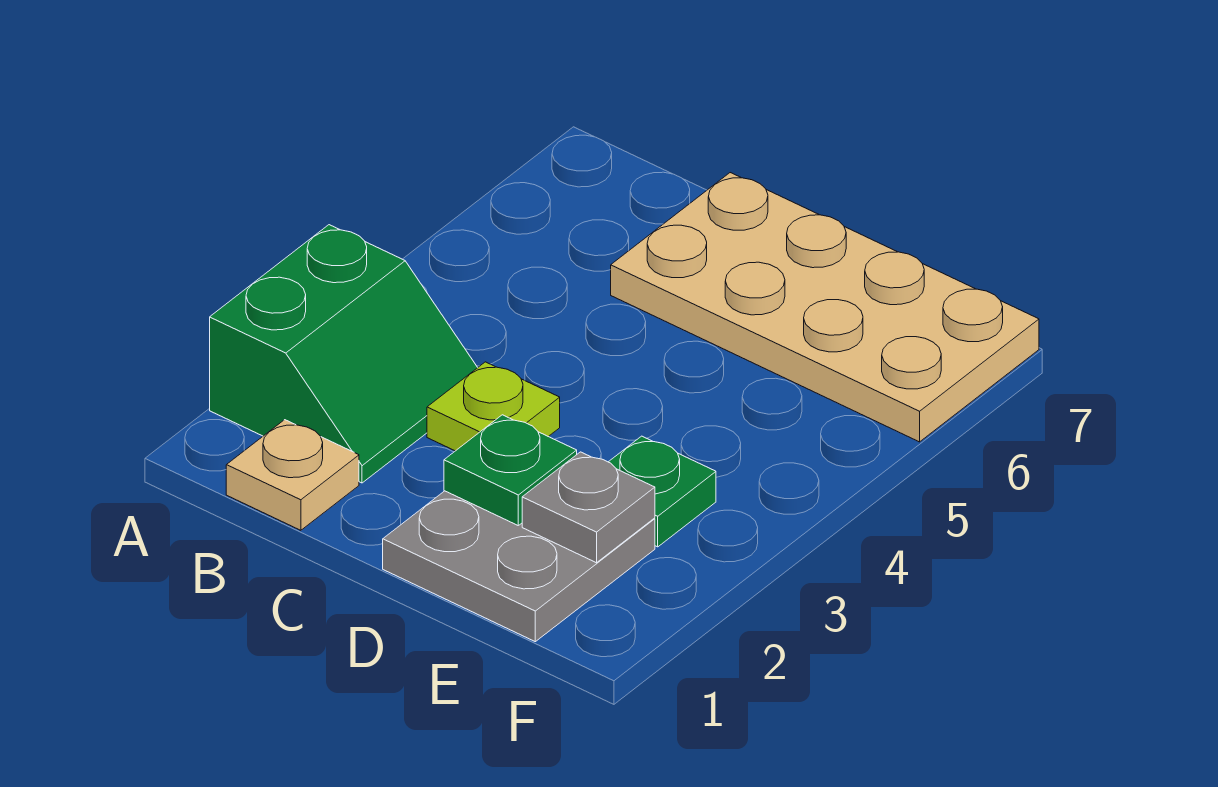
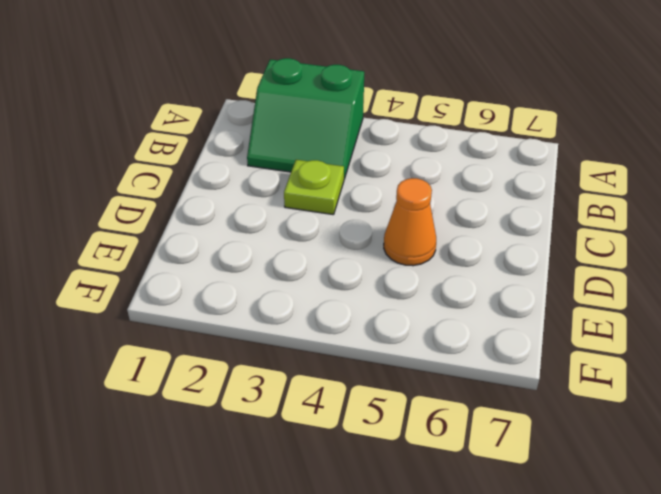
orange cone D5 level 1 -> none
none -> tan plate B1 level 1
none -> tan plate C6:F7 level 1

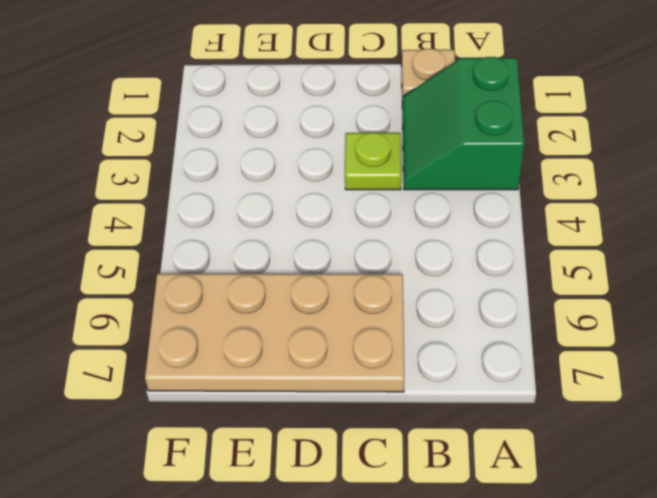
none -> grey plate D1:E2 level 1
none -> green plate E3 level 1

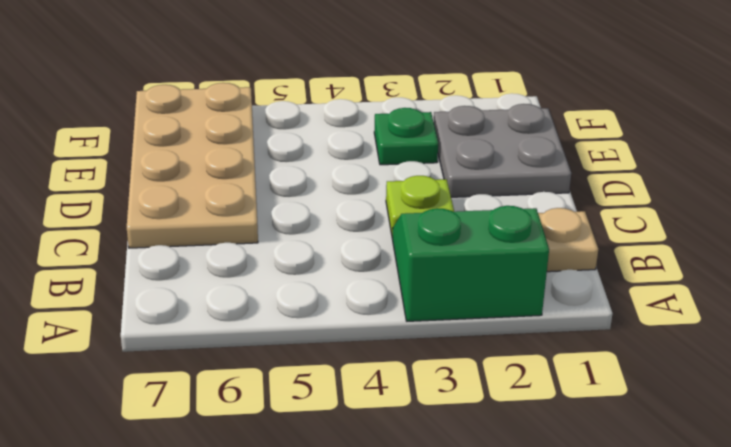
none -> green plate D2 level 2
none -> grey plate E2 level 2

